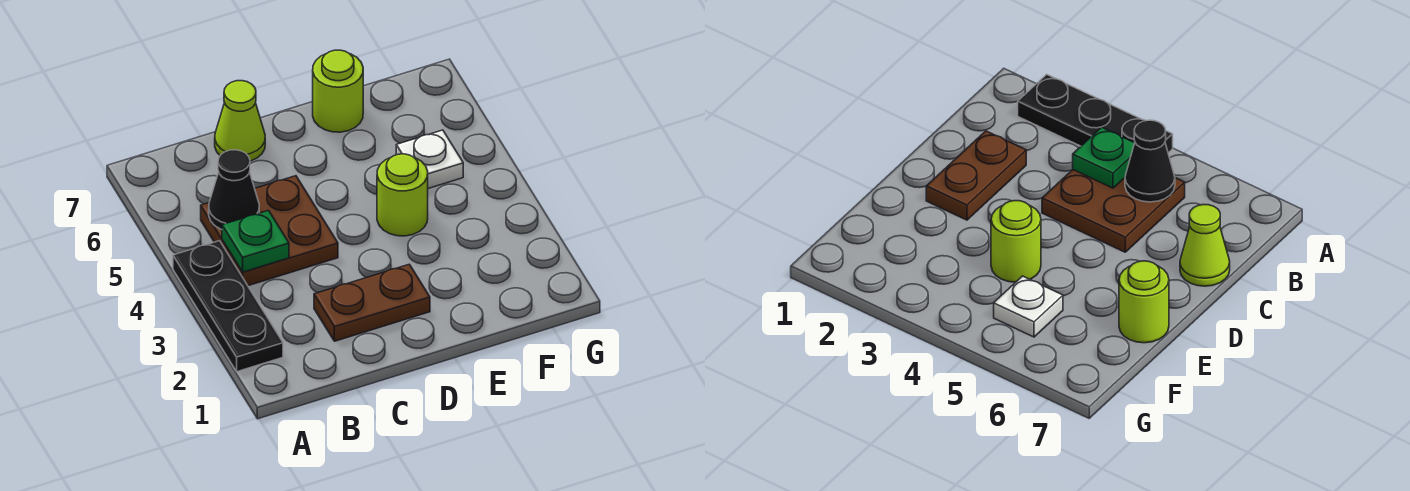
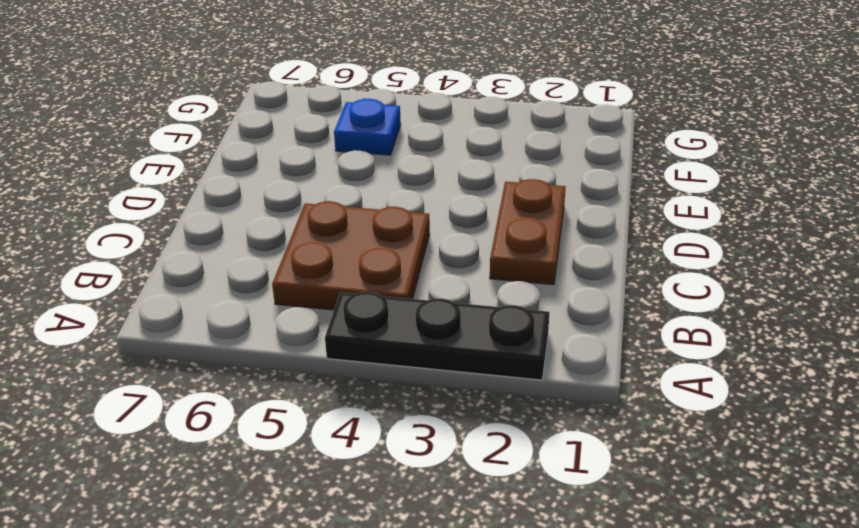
blue plate F5 level 1 -> white plate F5 level 1
none -> lime cone C7 level 1
none -> lime round brick E4 level 1

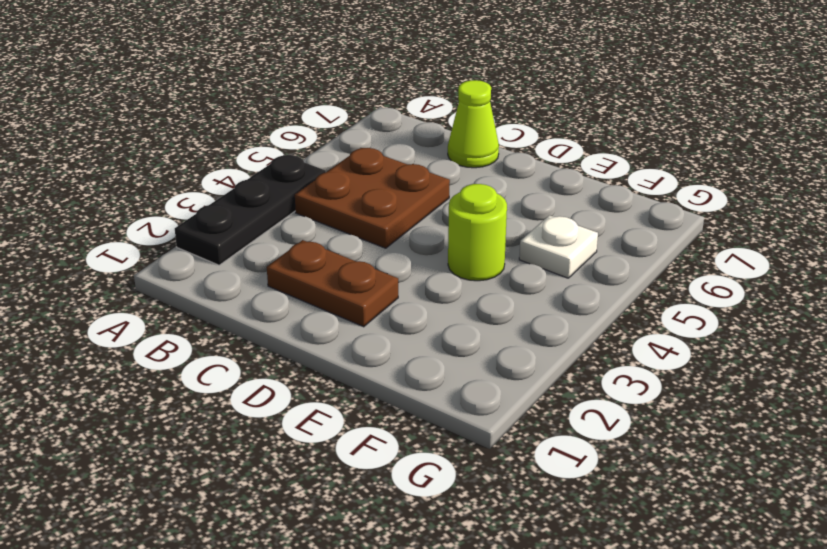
none -> lime round brick E7 level 1
none -> green plate B4 level 2

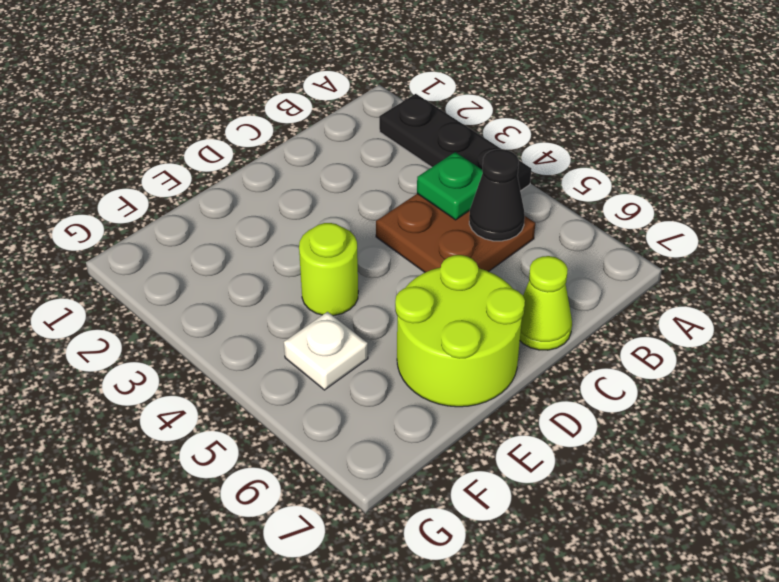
lime round brick D6:E7 level 1 -> lime round brick E7 level 1
none -> brown plate C2:D2 level 1

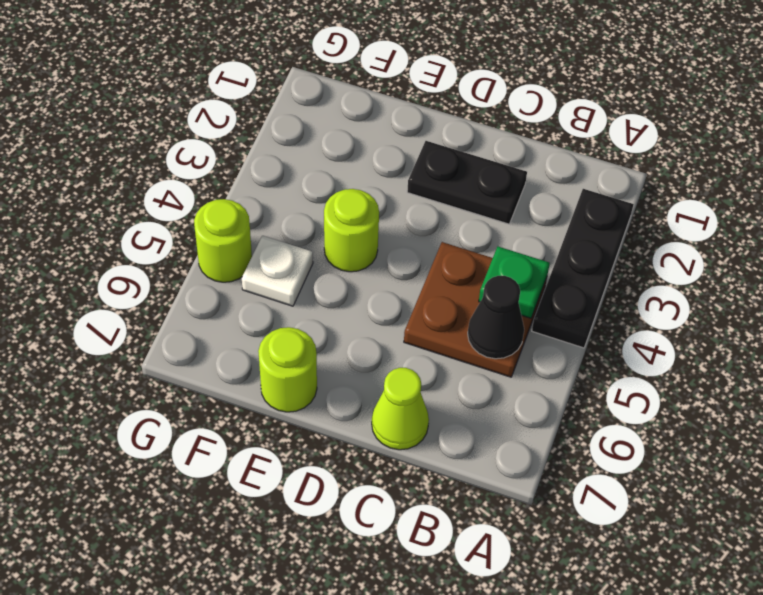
black plate C2:D2 level 1 -> brown plate C2:D2 level 1
lime round brick G5 level 1 -> none

